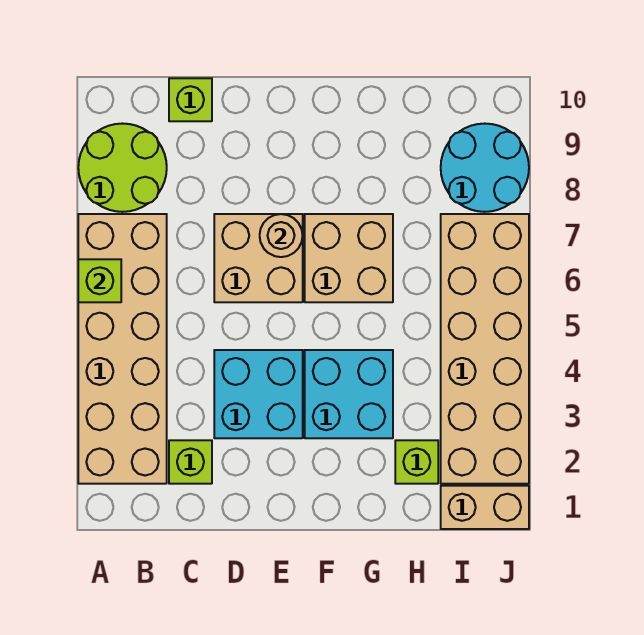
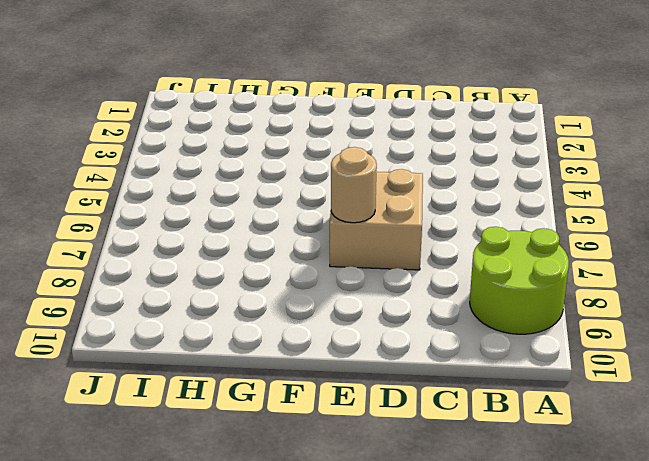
none -> tan brick A2:B7 level 1
none -> lime brick C2 level 1
none -> lime brick C10 level 1

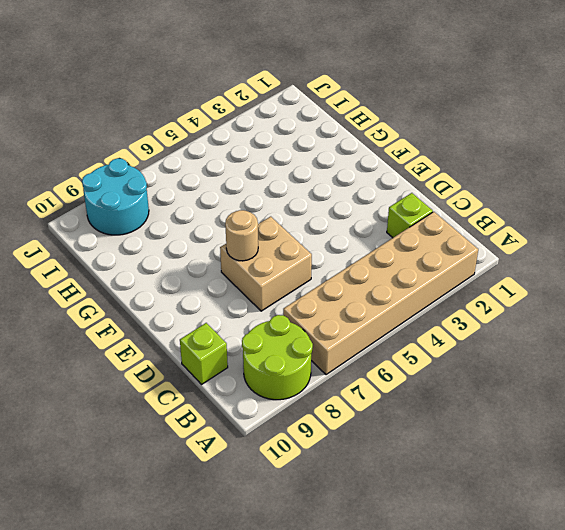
none -> cyan brick D3:E4 level 1
none -> cyan brick F3:G4 level 1
none -> tan brick F6:G7 level 1

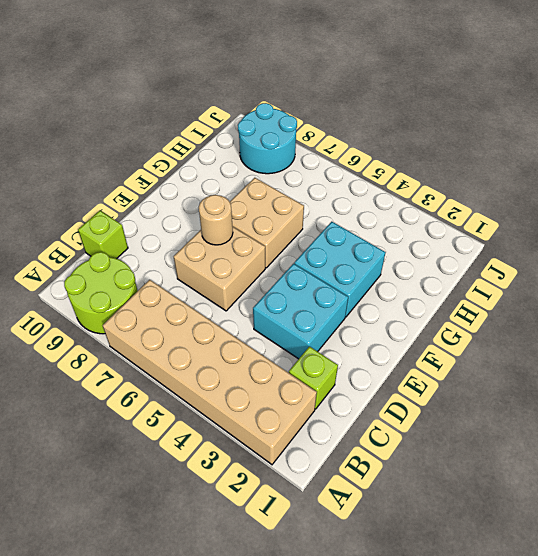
none -> lime brick H2 level 1
none -> tan brick I1:J1 level 1
none -> tan brick I2:J7 level 1

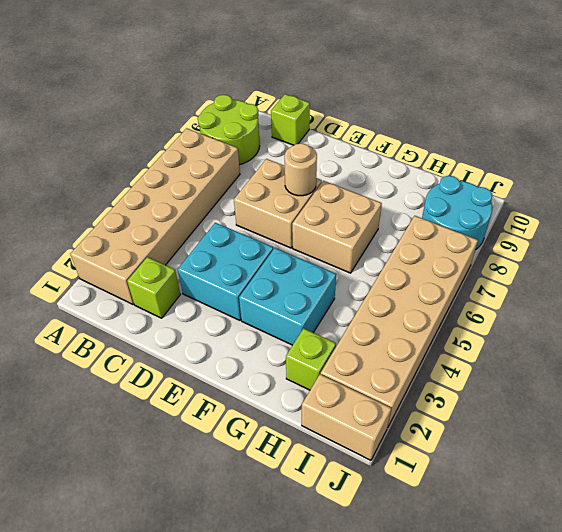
none -> lime brick A6 level 2

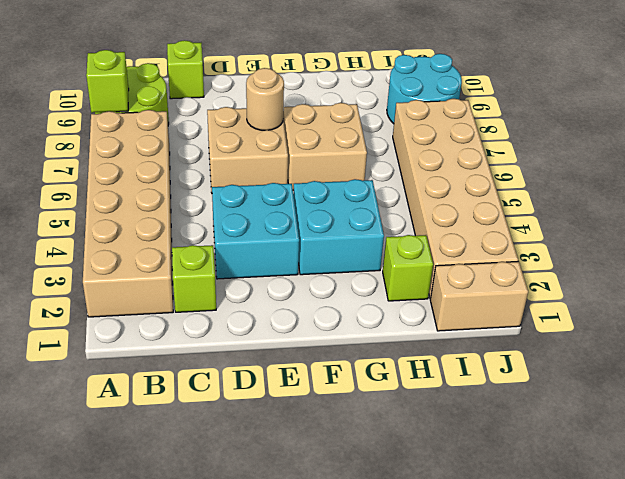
lime brick A8 level 2 -> lime brick A6 level 2

